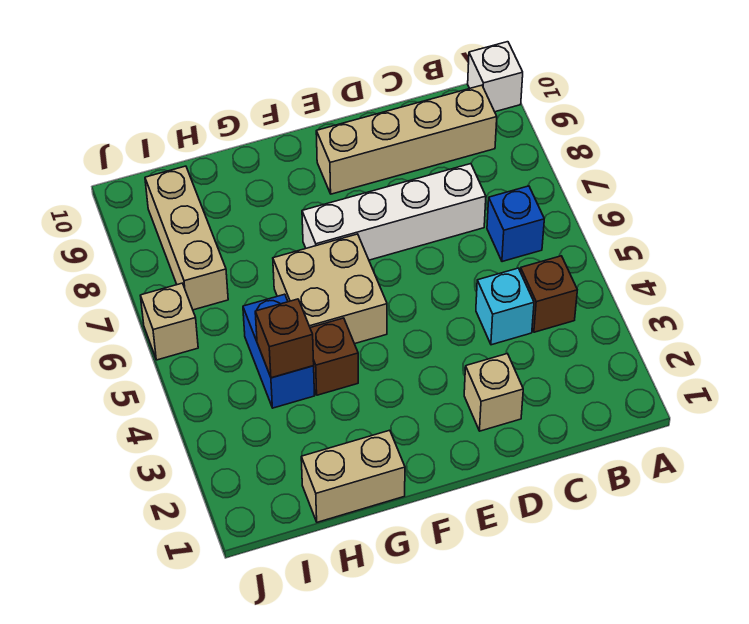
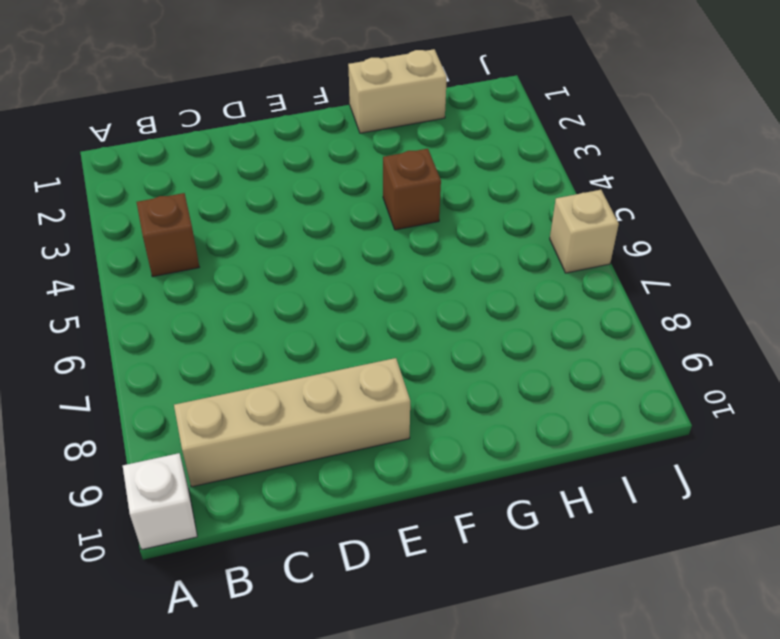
none -> blue brick B6 level 1
none -> cyan brick C4 level 1
none -> white brick C7:F7 level 1

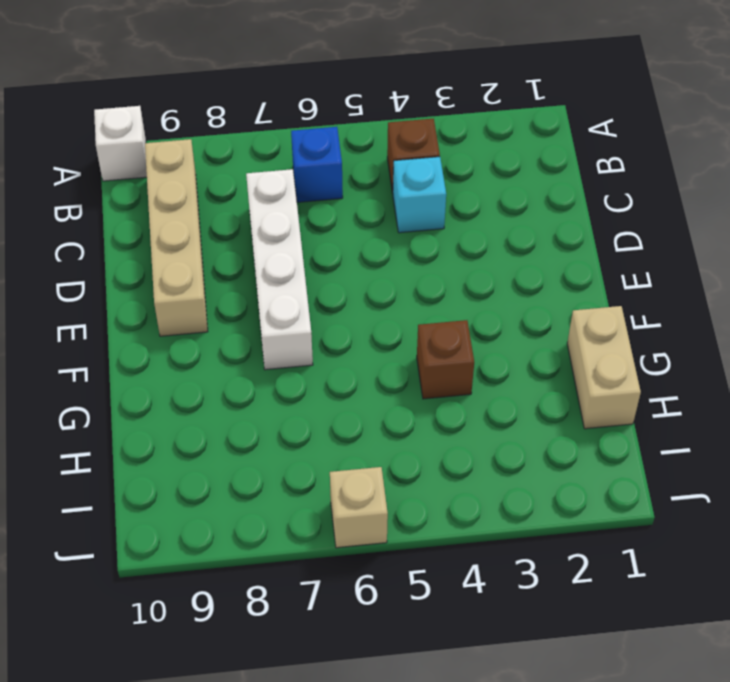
none -> tan brick D2 level 1
none -> tan brick F5:G6 level 1
none -> blue brick H4:H5 level 1

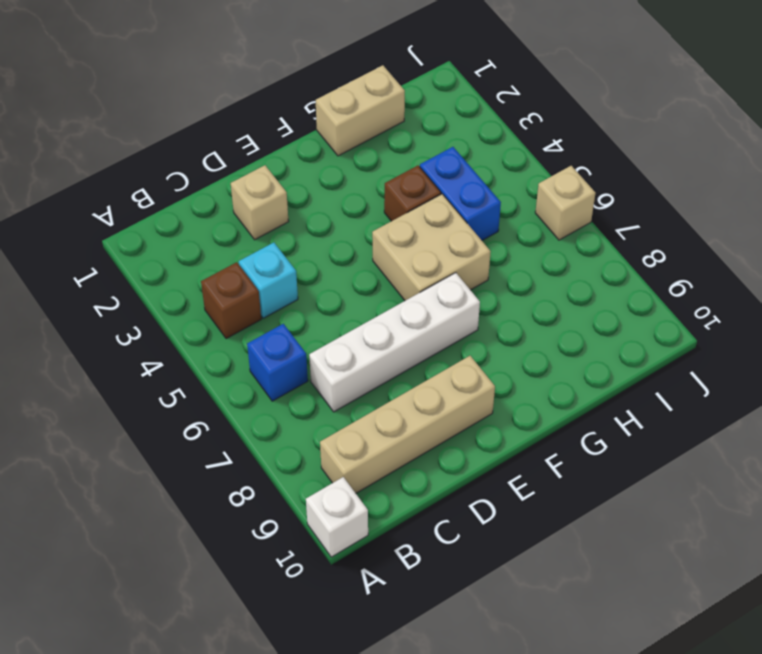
none -> tan brick I7:I9 level 1
none -> brown brick H4 level 2

